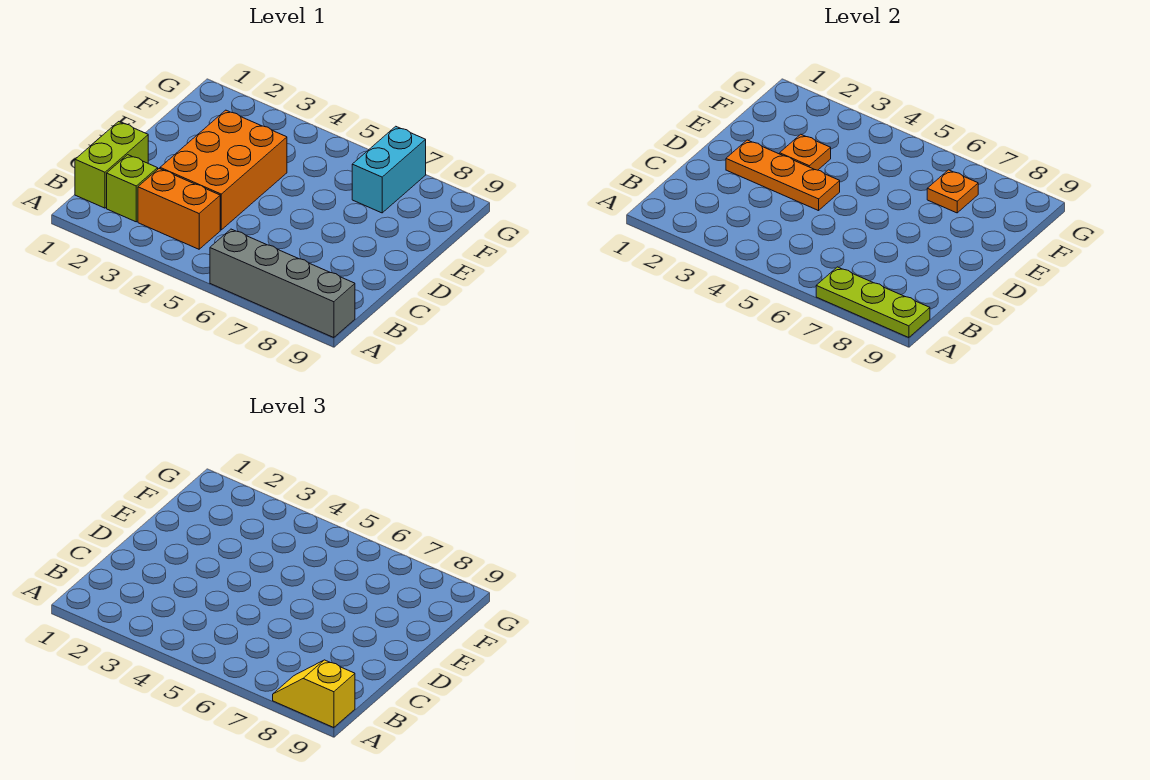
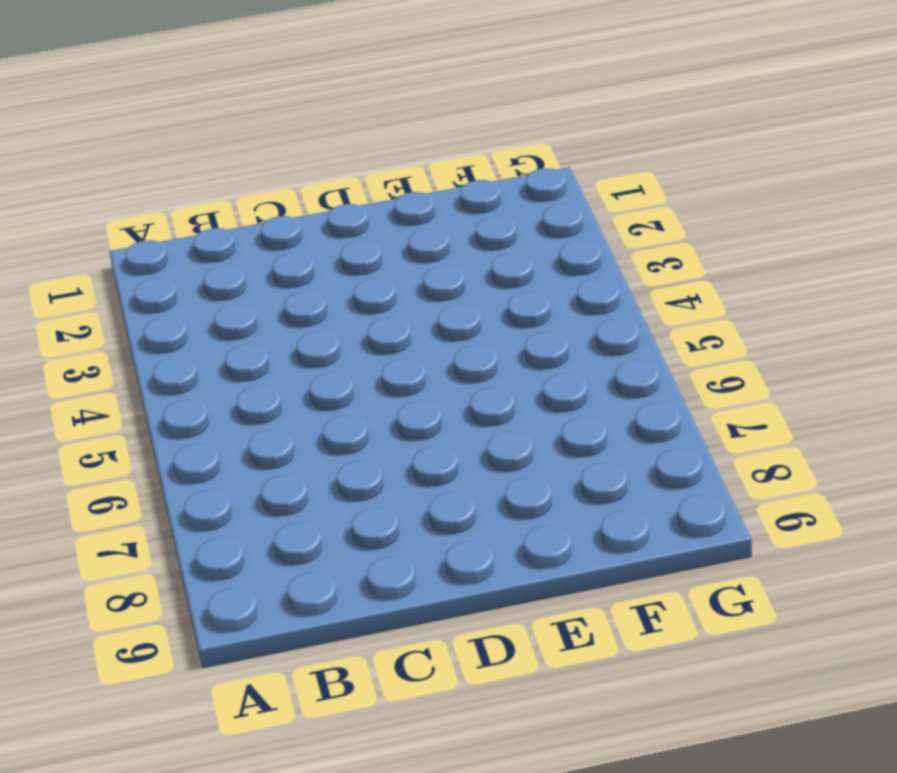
none -> grey brick A6:A9 level 1
none -> lime brick B1:C1 level 1

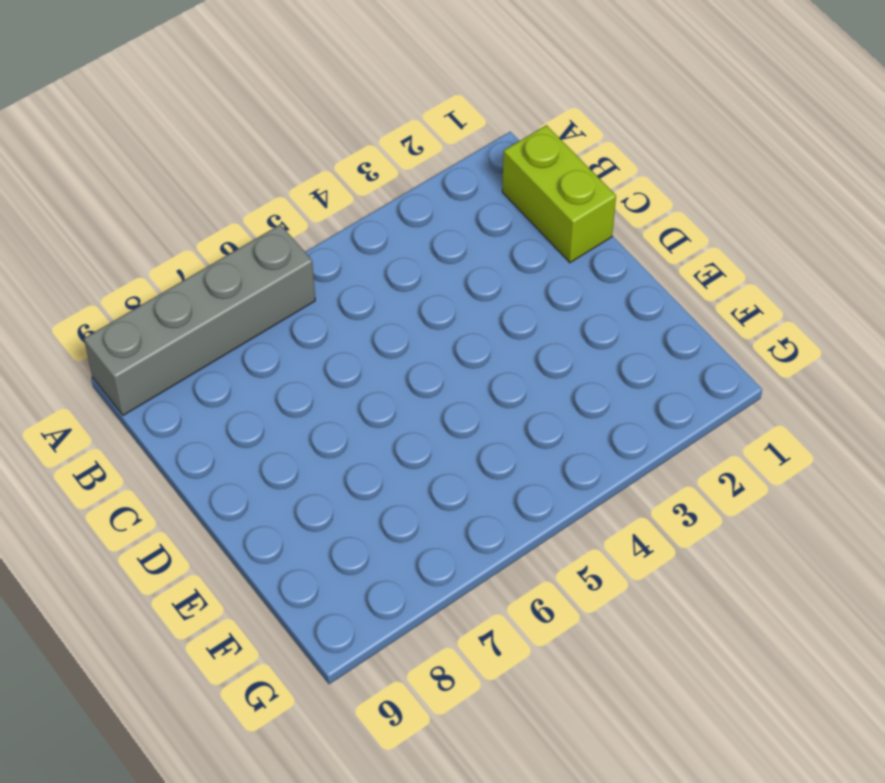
none -> lime brick B2 level 1
none -> orange brick B3:B4 level 1

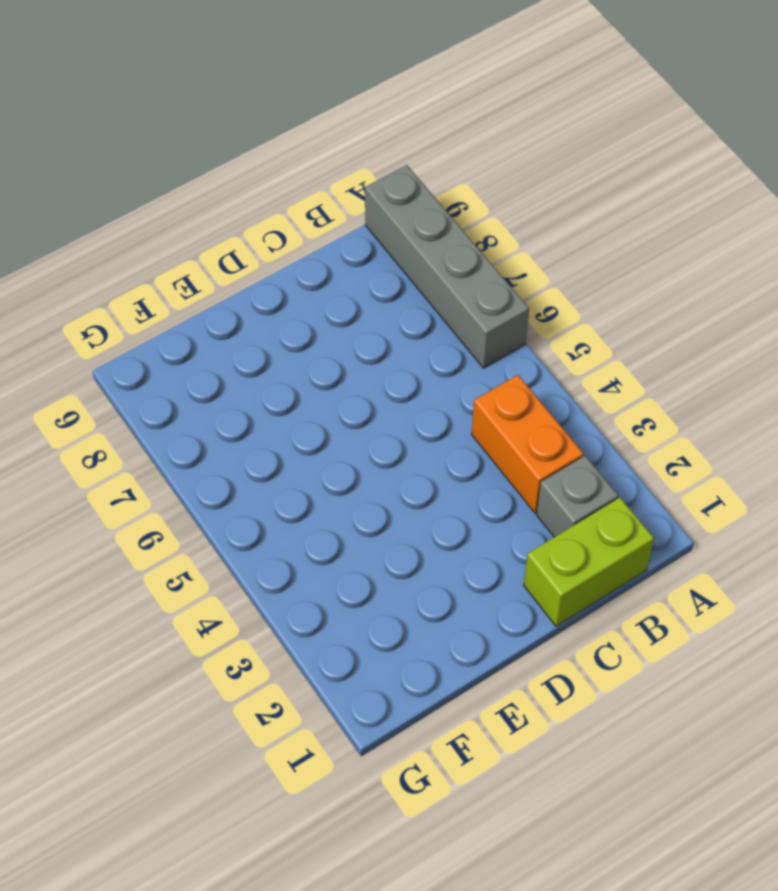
grey brick B2 level 1 -> lime brick B2 level 1
none -> orange brick C3:E4 level 1
none -> cyan brick F7:G7 level 1

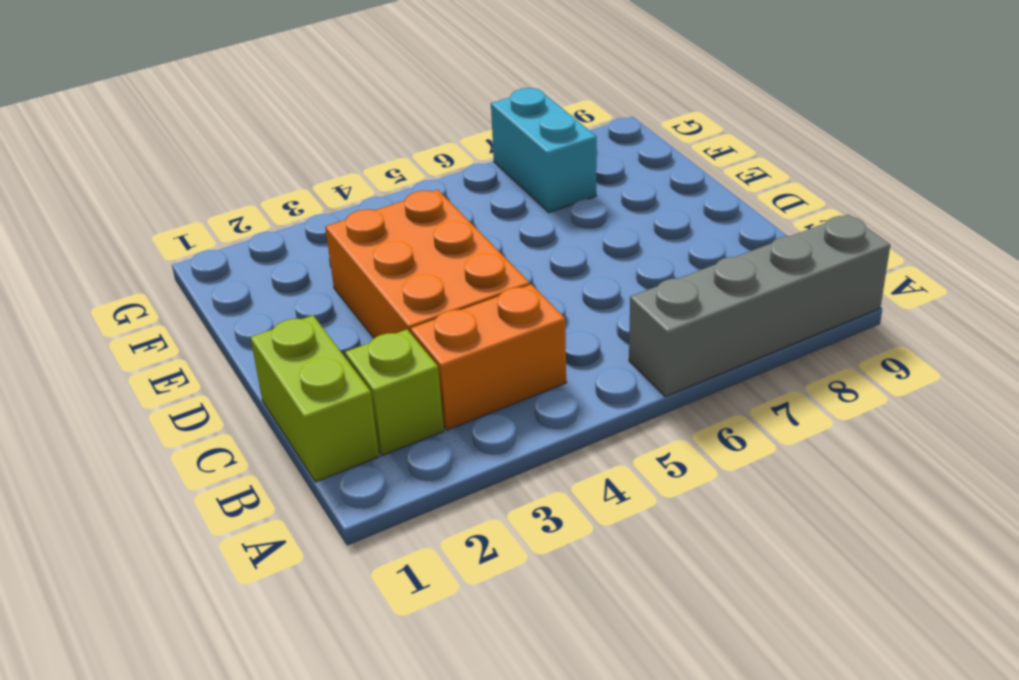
none -> lime plate A7:A9 level 2
none -> orange plate D2:D4 level 2

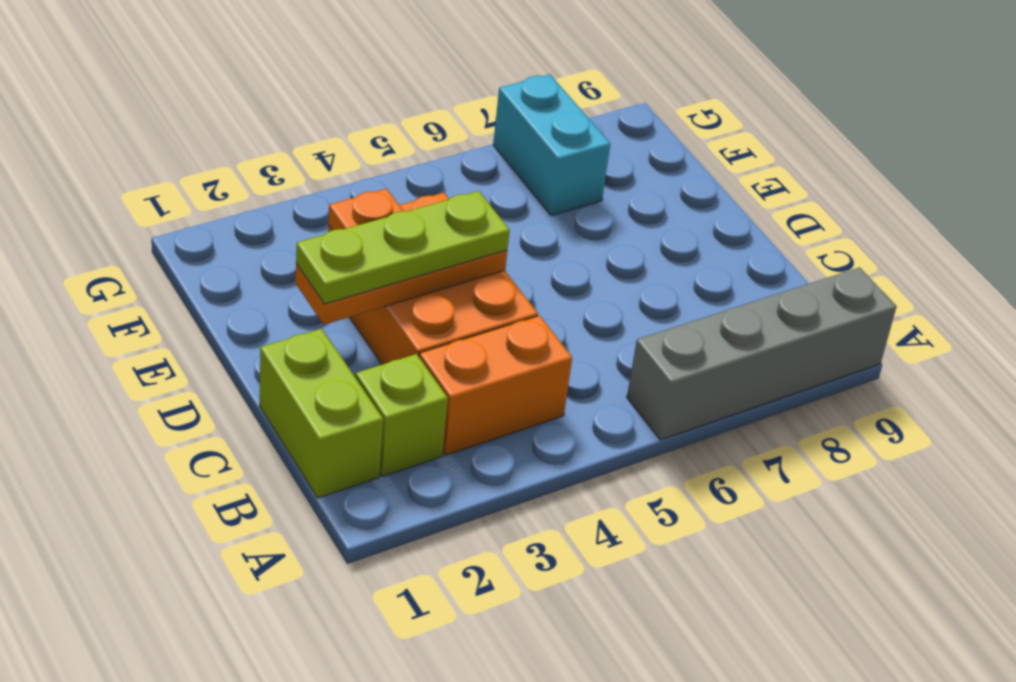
lime plate D2:D4 level 3 -> lime plate A7:A9 level 2
none -> orange plate F7 level 2
none -> yellow slope A8:A9 level 3 top 9

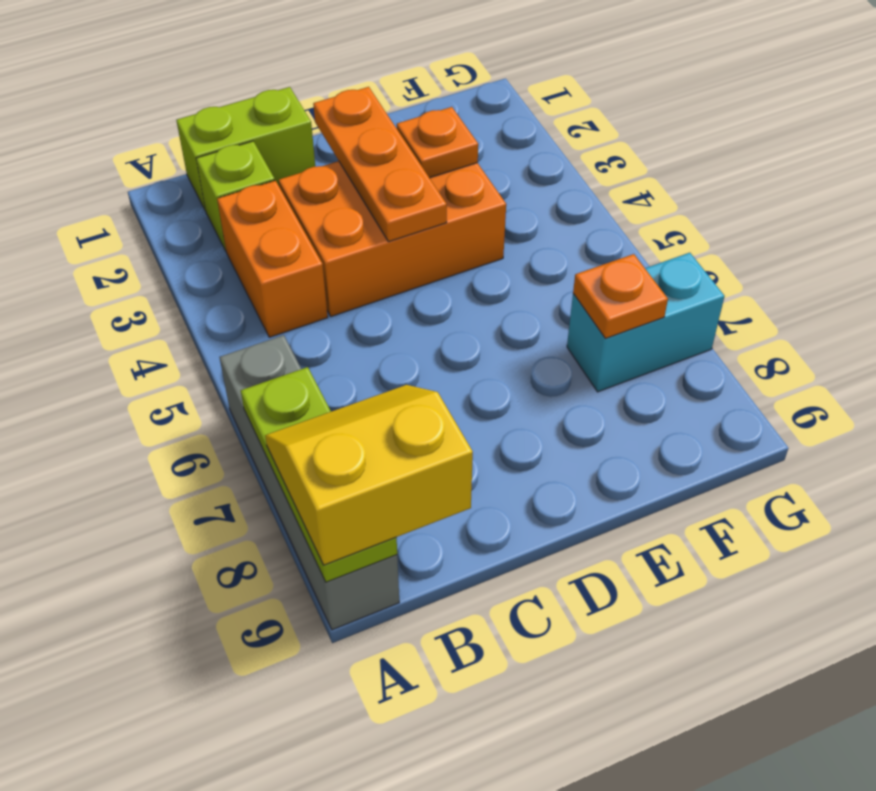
yellow slope A8:B9 level 3 top 9 -> yellow slope A8:A9 level 3 top 9

